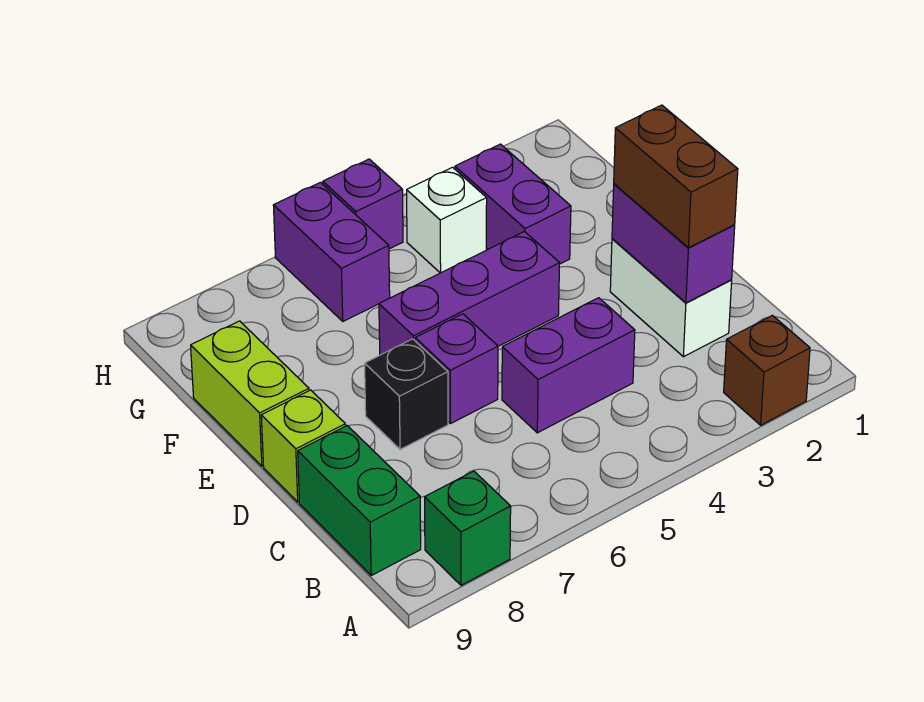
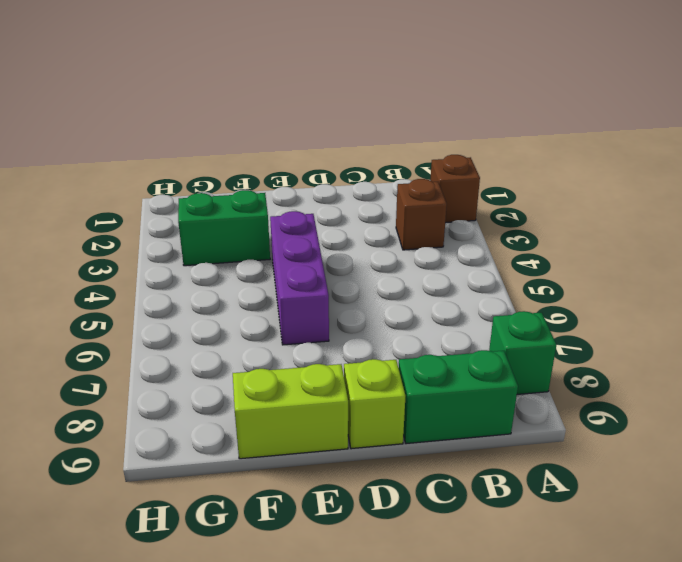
brown brick B3 level 1 -> none
green brick F3:G3 level 1 -> purple brick F3:G3 level 1
none -> white brick C2:D2 level 1
none -> purple brick C4:C5 level 1
none -> purple brick D6 level 1

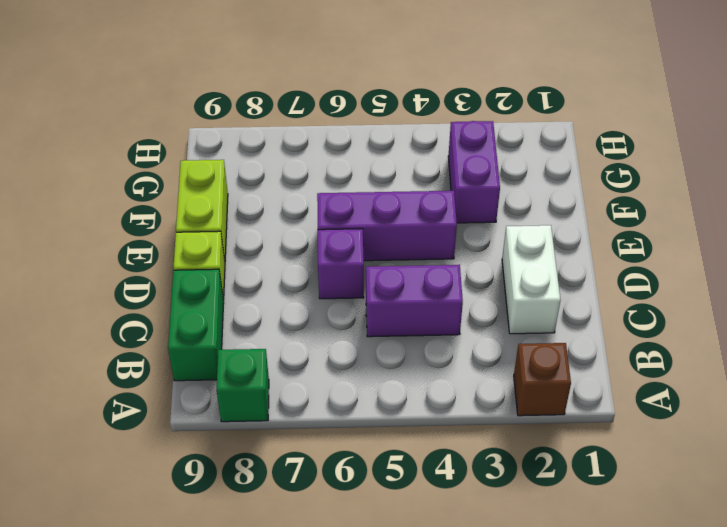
none -> black brick D7 level 1
none -> white brick G4 level 1
none -> purple brick G6:H6 level 1

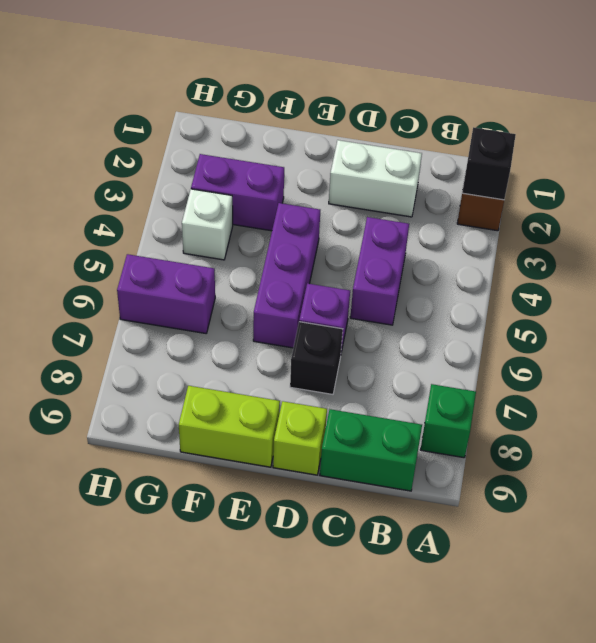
black brick A2 level 2 -> none
none -> purple brick H5 level 1
none -> purple brick C2:D2 level 2
none -> brown brick C2:D2 level 3

